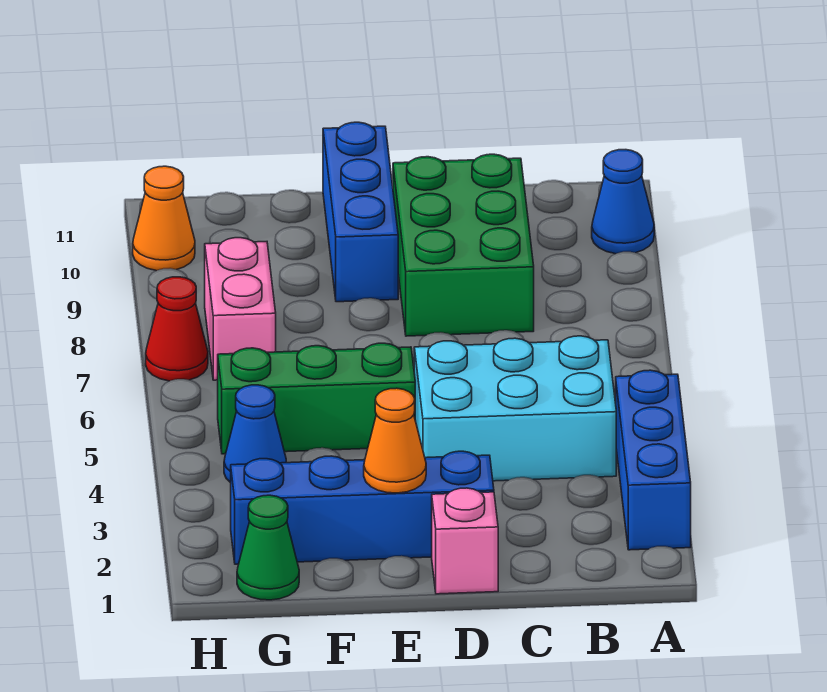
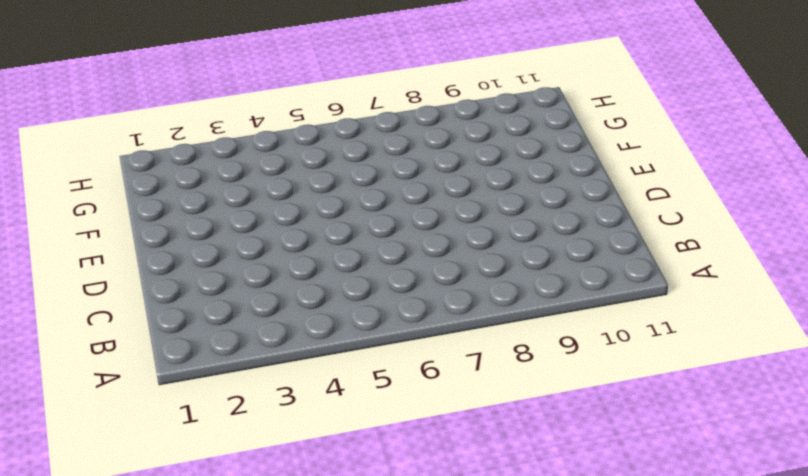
none -> blue brick A2:A4 level 1
none -> blue cone A10 level 1
none -> cyan brick B4:D5 level 1

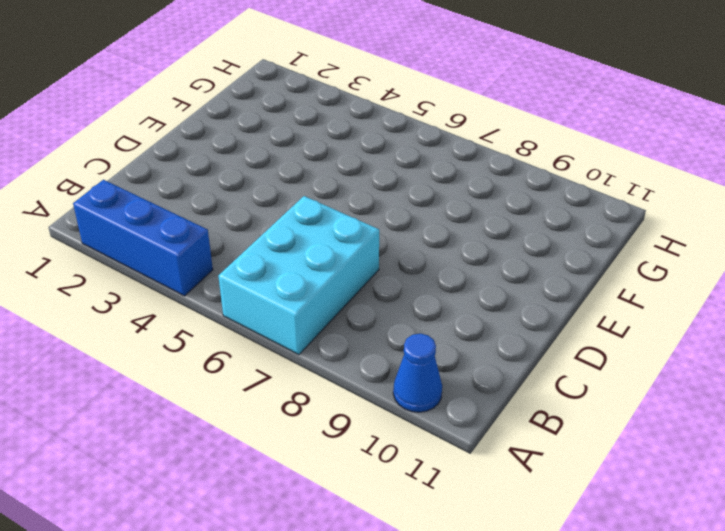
cyan brick A6:C7 level 1 -> cyan brick B4:D5 level 1
none -> green brick C8:D10 level 1
none -> pink brick D1 level 1
none -> blue brick D2:G2 level 1

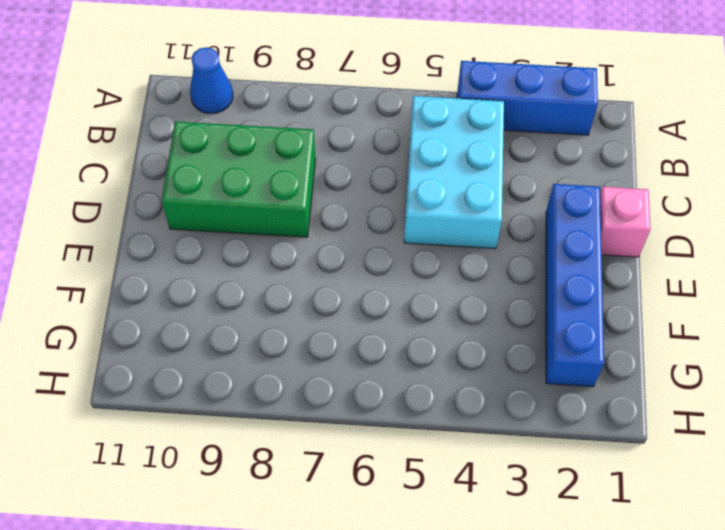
none -> green brick E5:G5 level 1
none -> blue brick E9:E11 level 1
none -> green cone G1 level 1

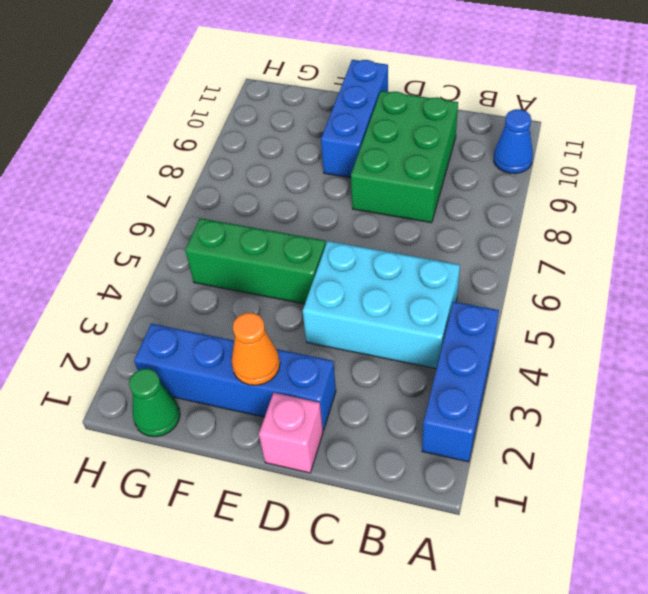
none -> blue cone G4 level 1
none -> pink brick G7:G8 level 1
none -> red cone H7 level 1

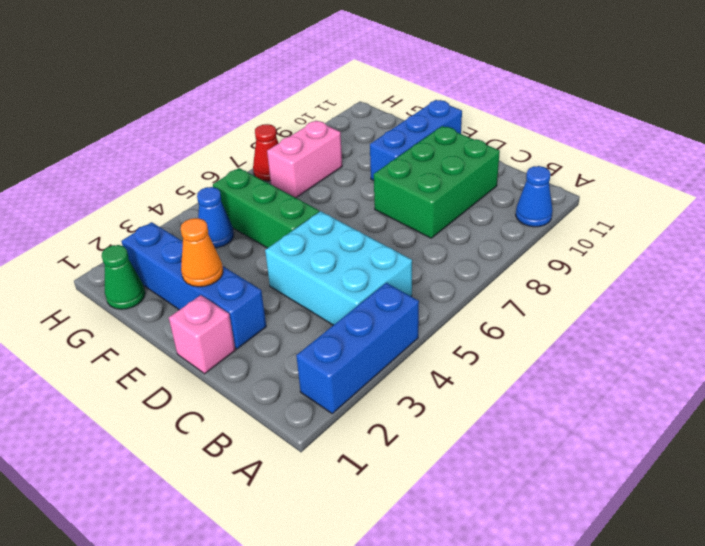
none -> orange cone H10 level 1

